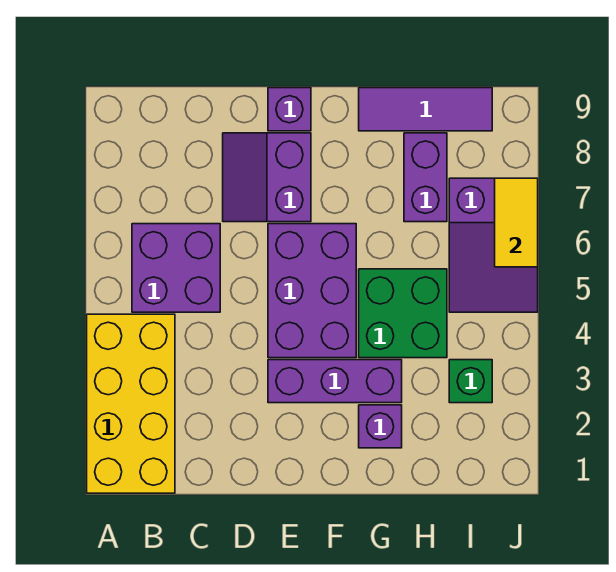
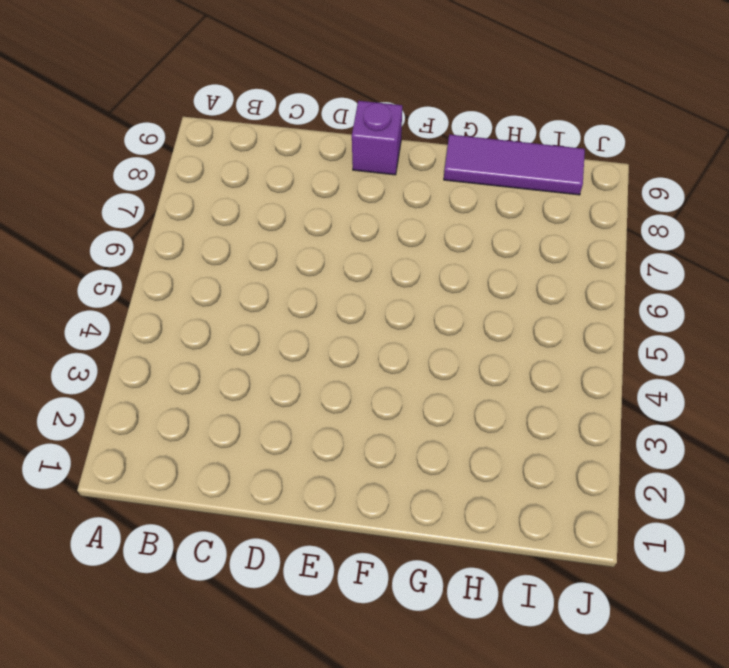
none -> yellow brick A1:B4 level 1
none -> purple brick B5:C6 level 1
none -> purple slope D7:E8 level 1 top E

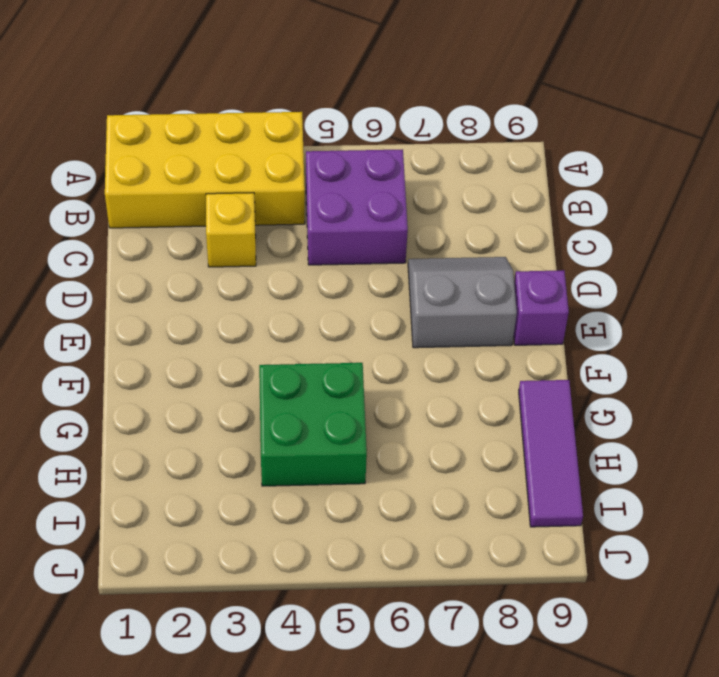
yellow brick C3 level 1 -> none
grey slope D7:E8 level 1 top E -> purple slope D7:E8 level 1 top E
none -> purple brick E3:G3 level 1
none -> purple brick E4:F6 level 1
none -> purple brick G2 level 1

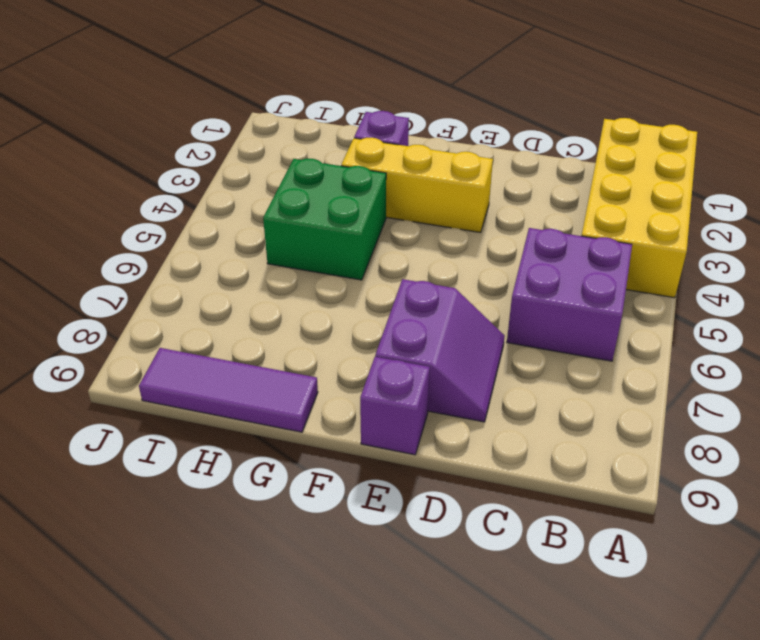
yellow brick E3:G3 level 1 -> purple brick E3:G3 level 1
none -> purple brick E4:F6 level 1
none -> purple brick H7:H8 level 1
none -> green brick I3 level 1

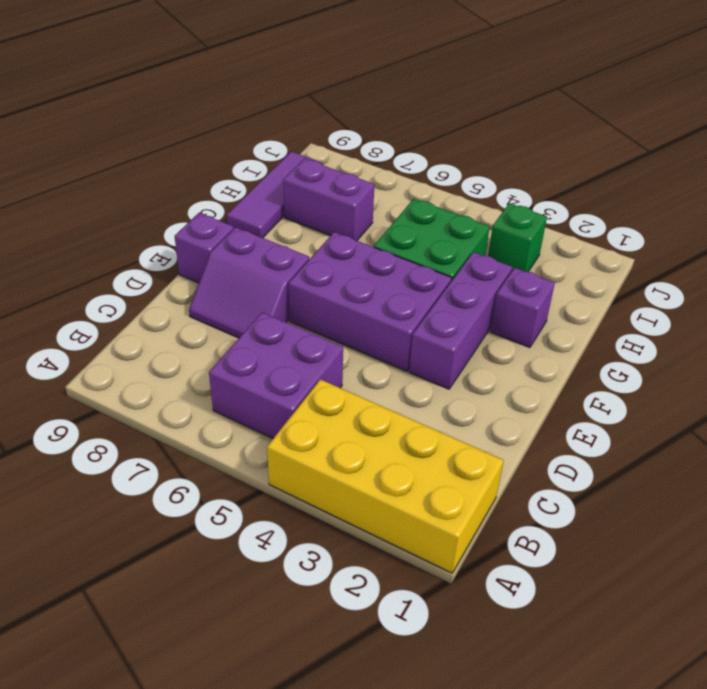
none -> purple slope I5:J7 level 1 top 7
none -> yellow tile J6:J7 level 2

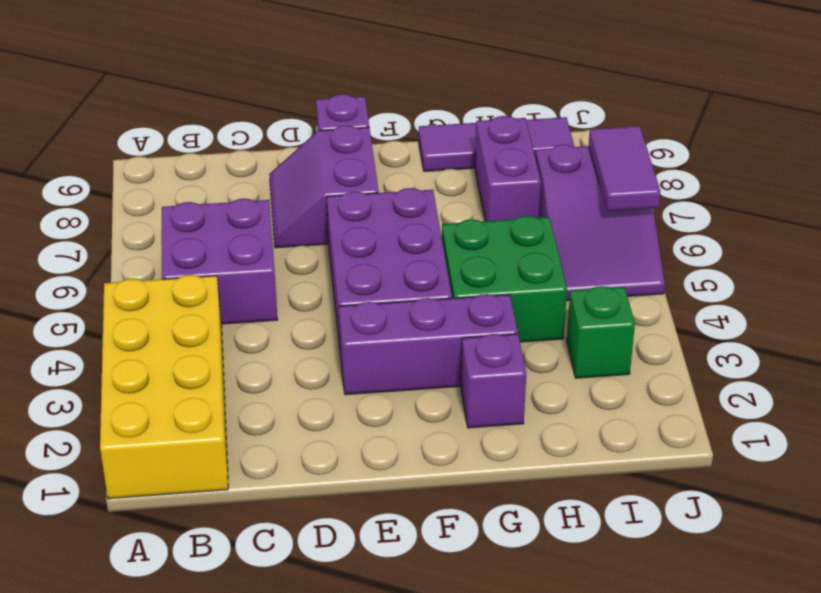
purple tile J6:J7 level 2 -> yellow tile J6:J7 level 2

